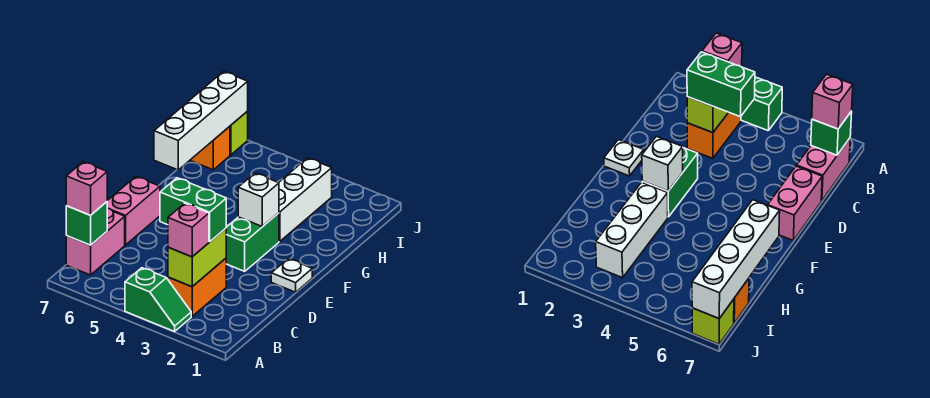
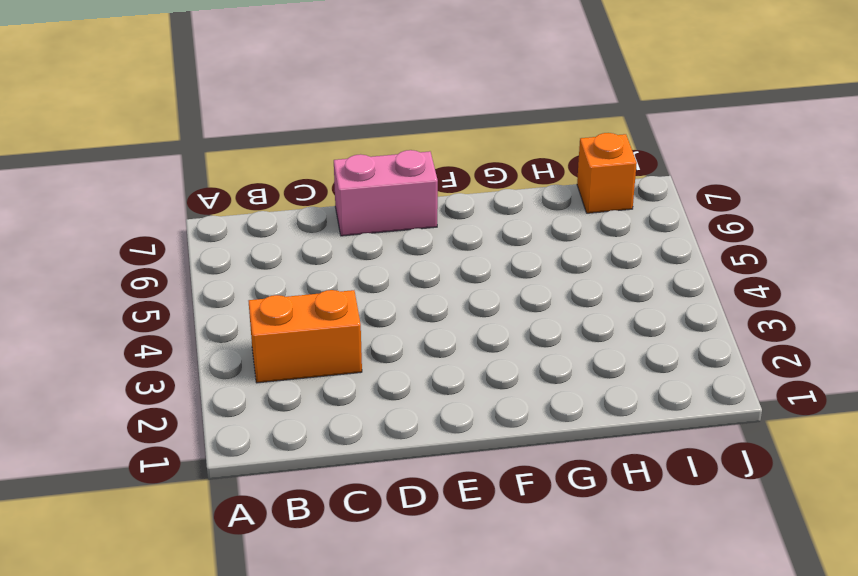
none -> green slope A3:A4 level 1 top 4
none -> pink brick B7:C7 level 1
none -> white plate E1 level 1

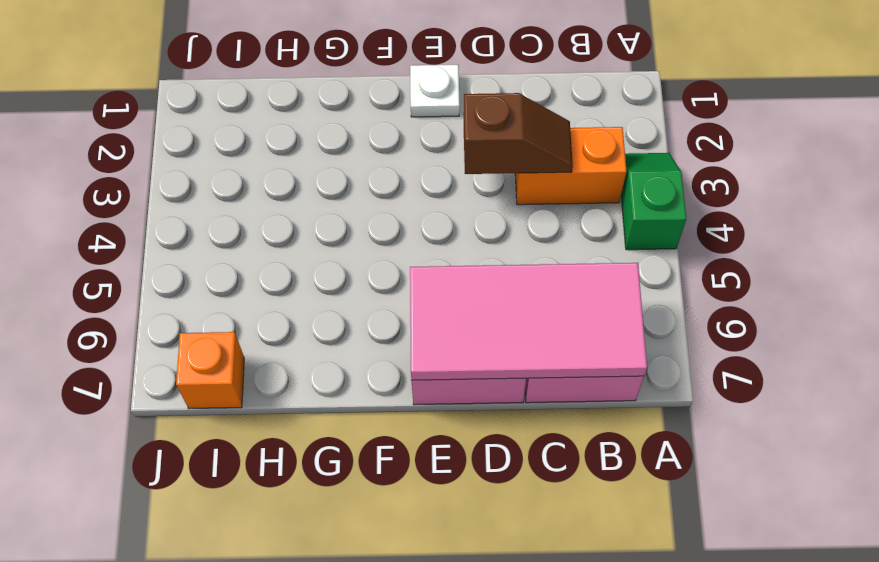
pink tile B6:E7 level 2 -> green brick B7 level 2
brown slope C3:D3 level 2 top D -> lime brick B3:C3 level 2
none -> green brick E3:F3 level 1
none -> white brick G3:I3 level 1
none -> lime brick J7 level 1

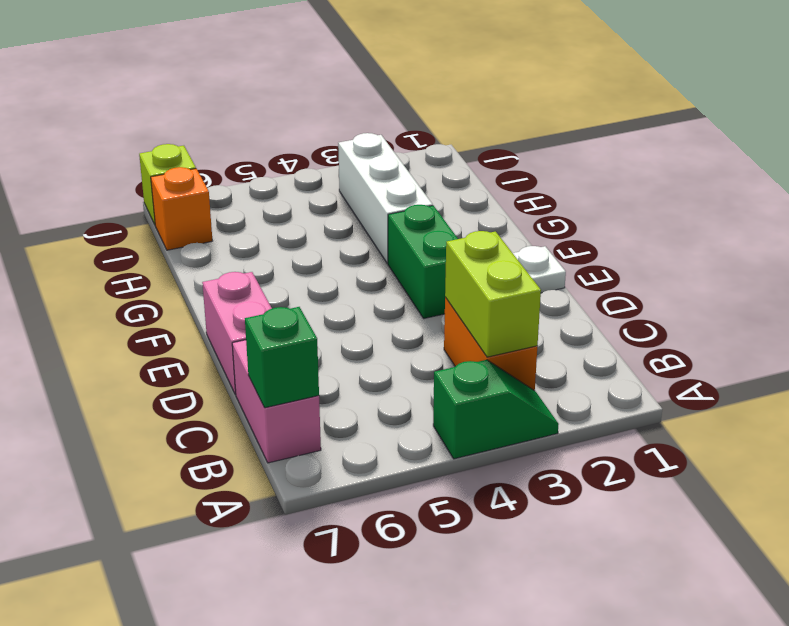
none -> white brick F3 level 2
none -> white brick G7:J7 level 2
none -> pink brick B3 level 3

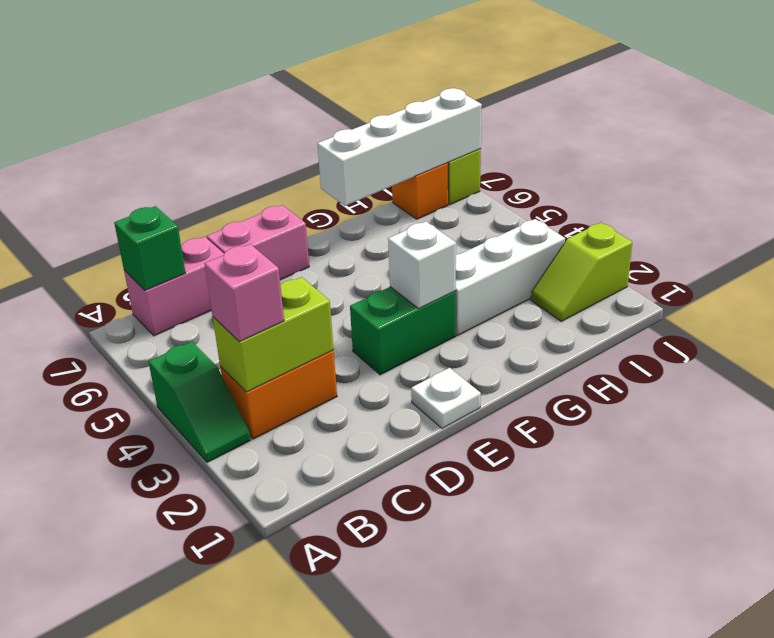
lime slope I2:J2 level 1 top J -> none
none -> pink brick B7 level 3
none -> green brick C3:C4 level 3

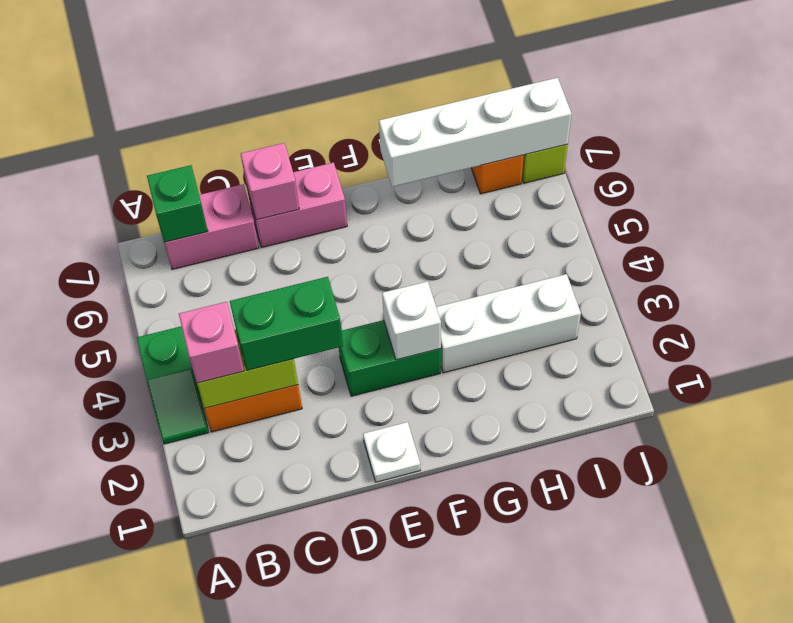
green brick C3:D3 level 3 -> green brick C3:C4 level 3
pink brick D7 level 2 -> pink brick B7 level 3

